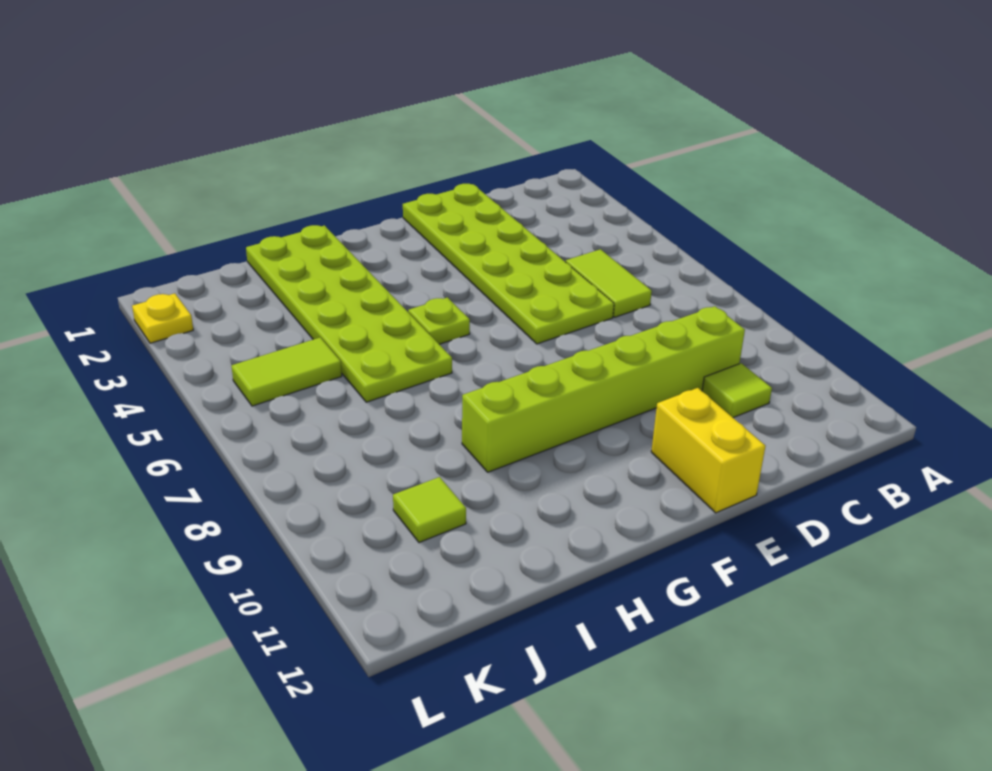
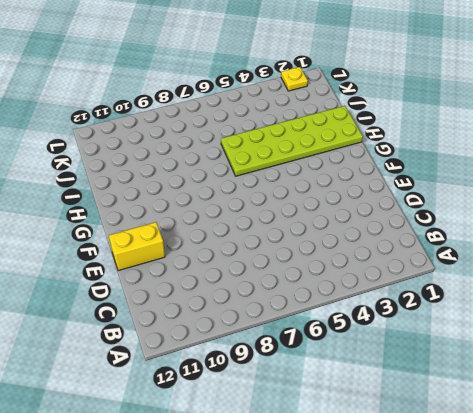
none -> lime tile C5:C6 level 1
none -> lime brick C9:H9 level 1

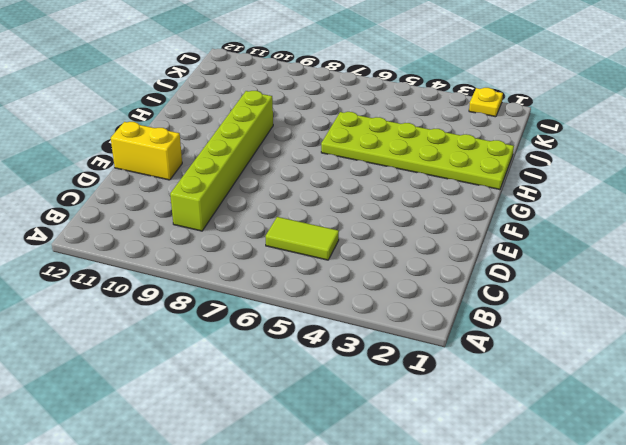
none -> lime tile C10 level 1
none -> lime plate D1:E6 level 1

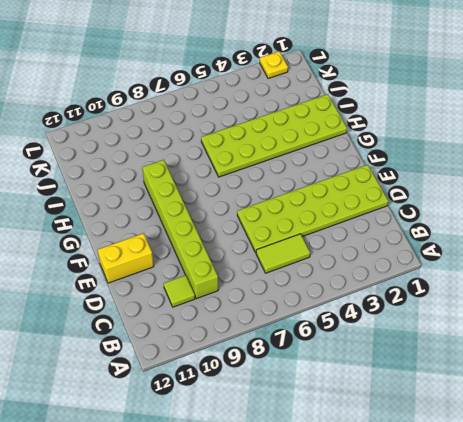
none -> lime plate G5 level 1
none -> lime tile J5:K5 level 1

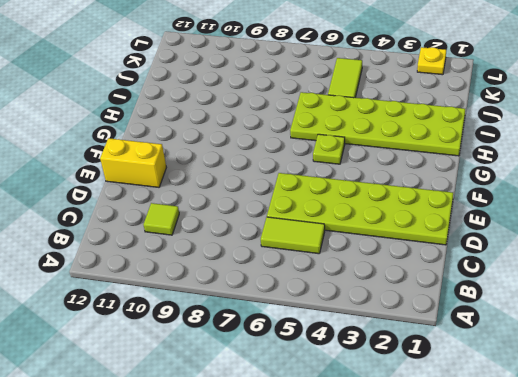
none -> lime brick C9:H9 level 1
none -> lime tile J10 level 1

